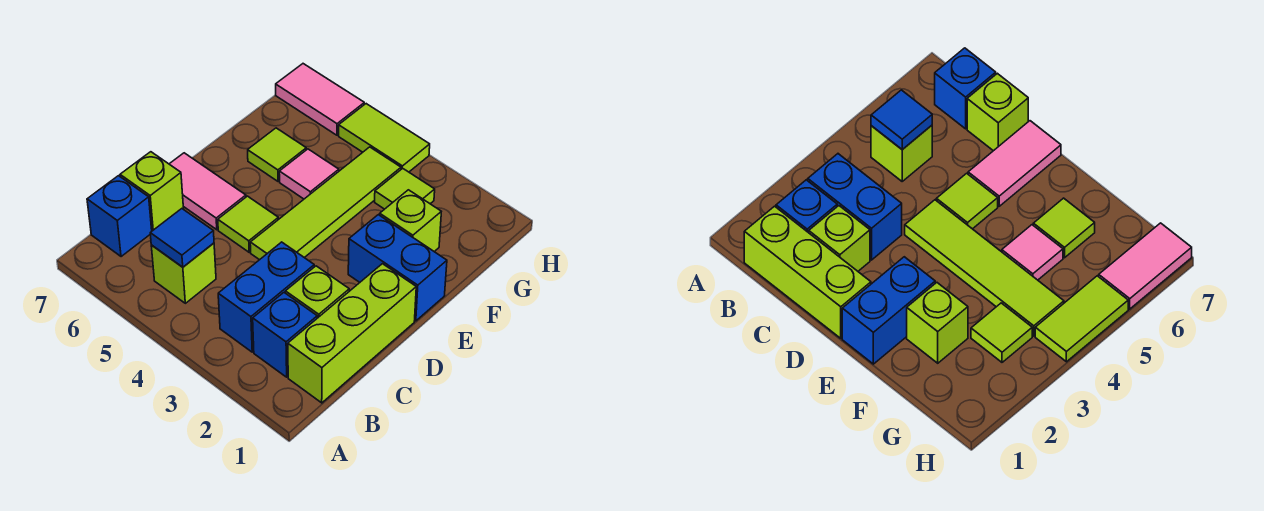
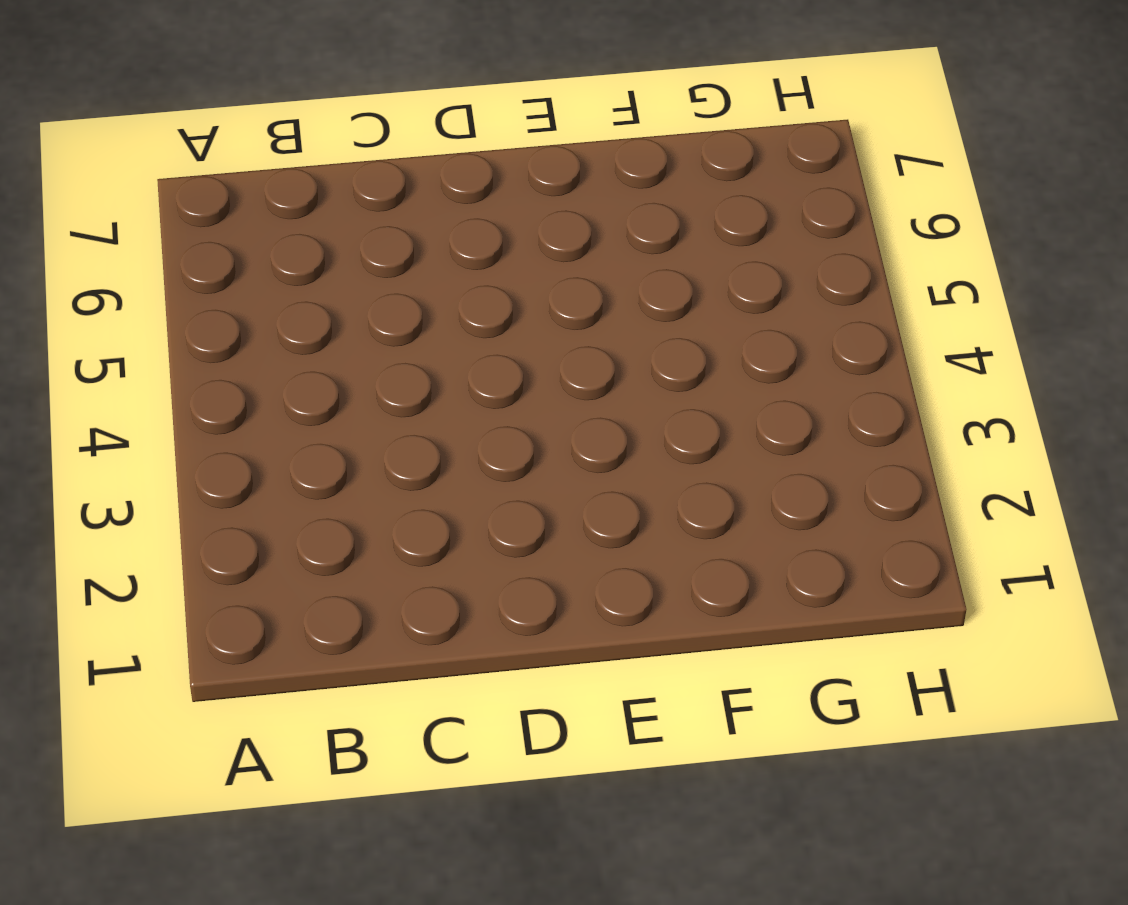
none -> lime brick B1:D1 level 1
none -> blue brick B2 level 1
none -> blue brick B3:C3 level 1

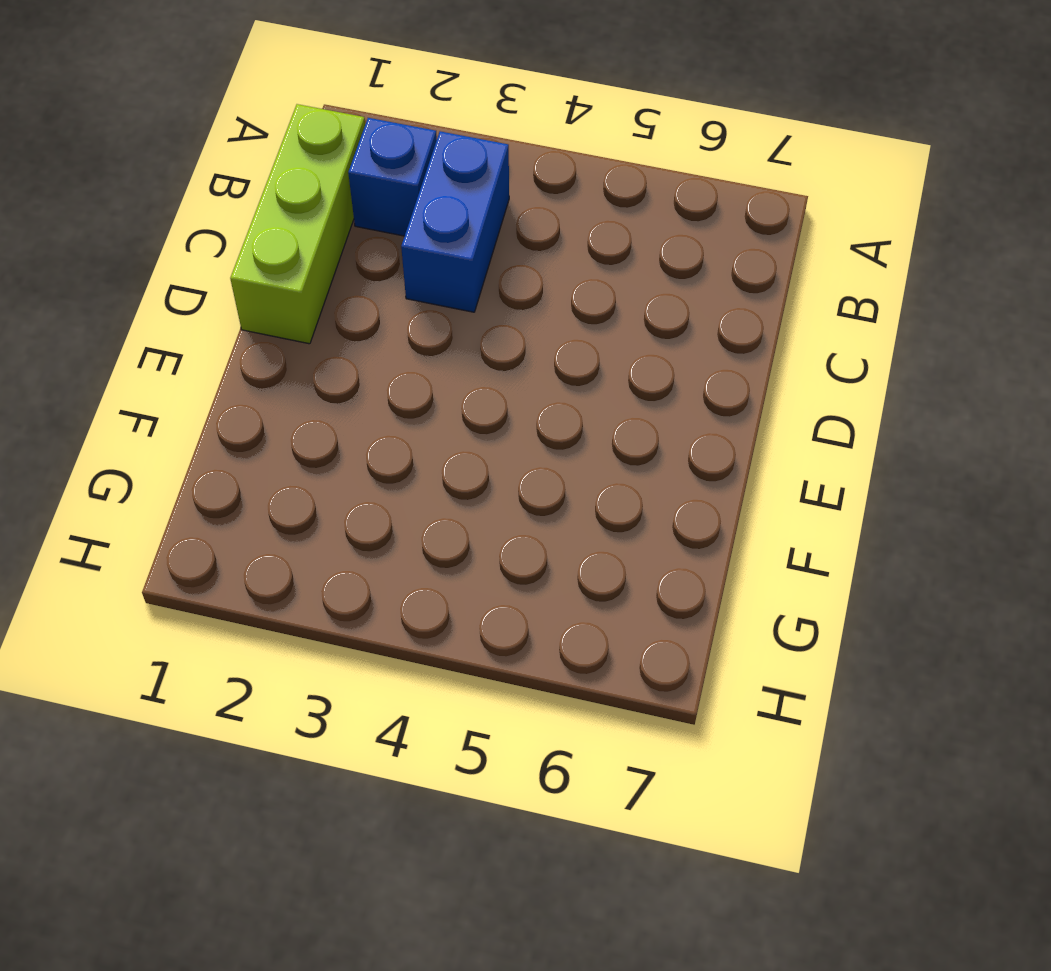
none -> lime brick B5 level 1
none -> blue brick B7 level 1
none -> lime brick C2 level 1

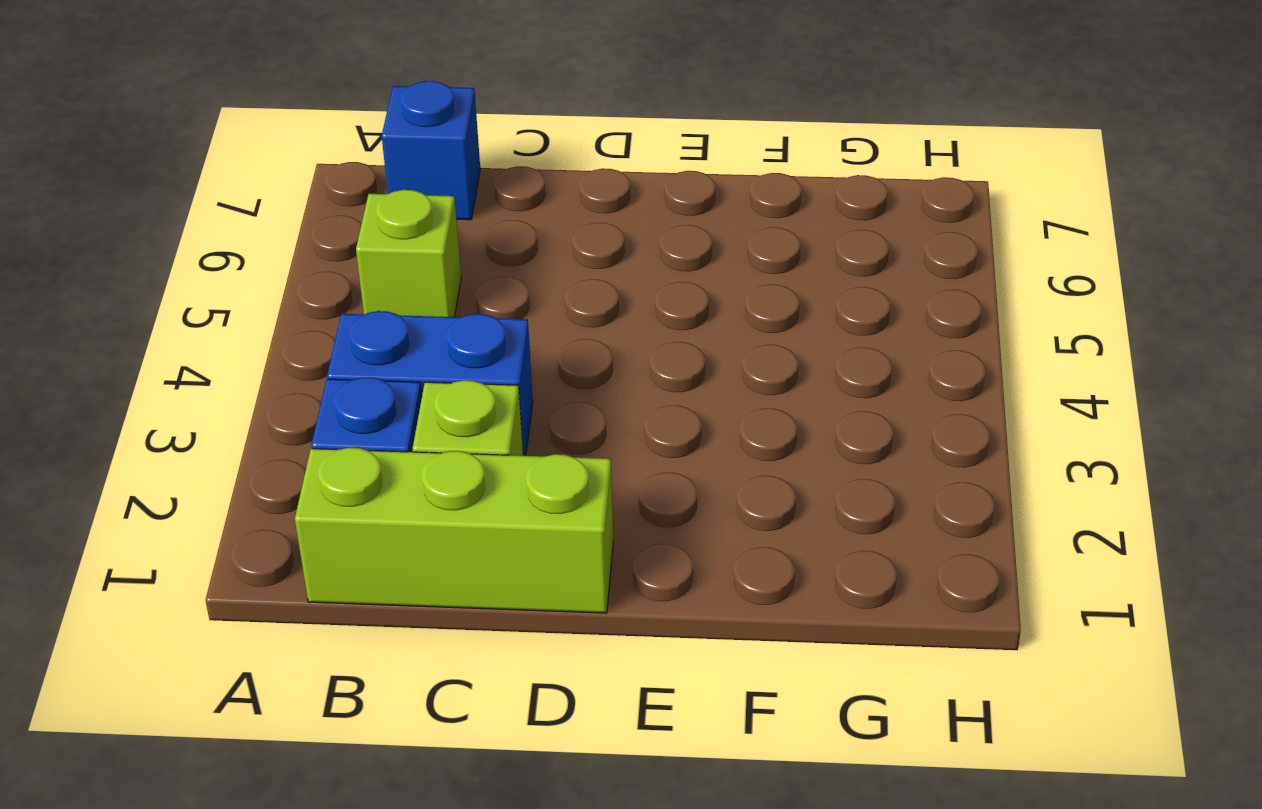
none -> lime brick C7 level 1
none -> lime tile D4:G4 level 1
none -> lime tile D5 level 1

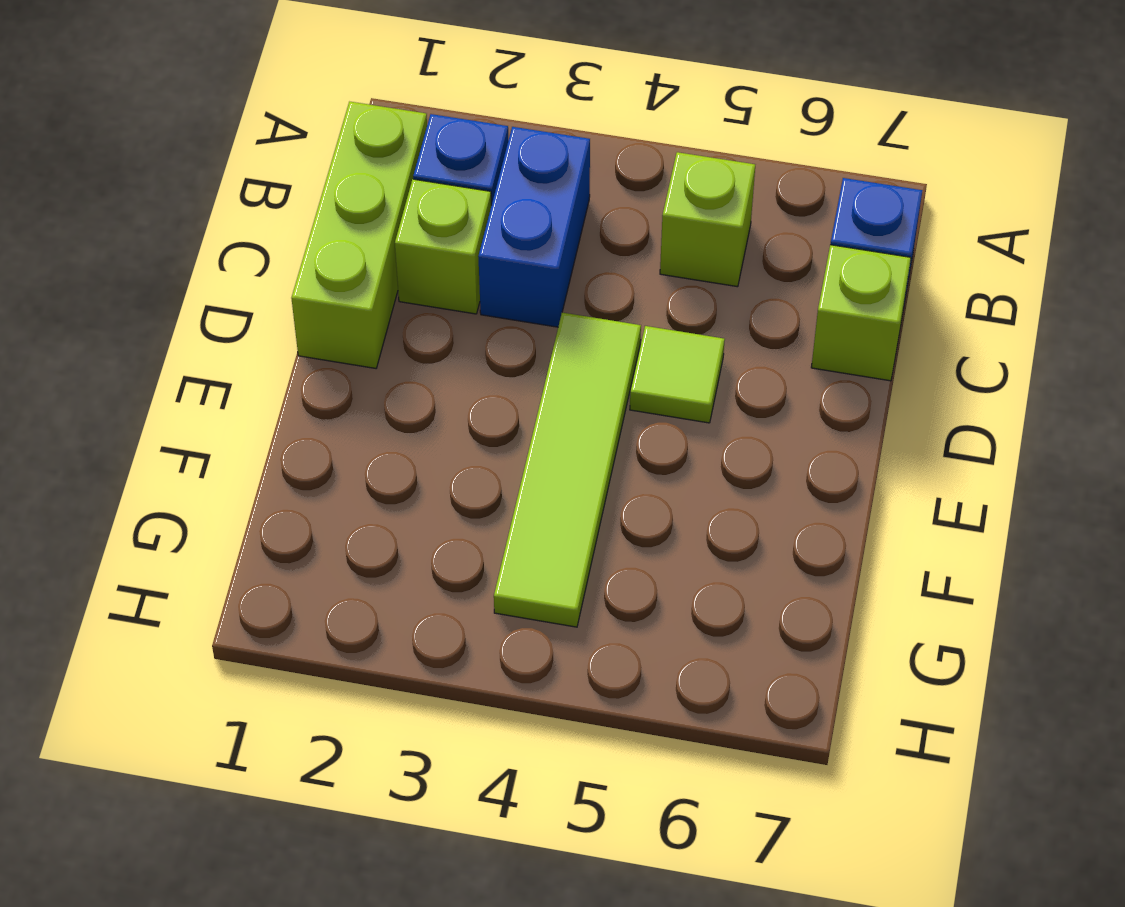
none -> pink tile D6:D7 level 1
none -> blue brick E1:E2 level 1
none -> lime brick F2 level 1

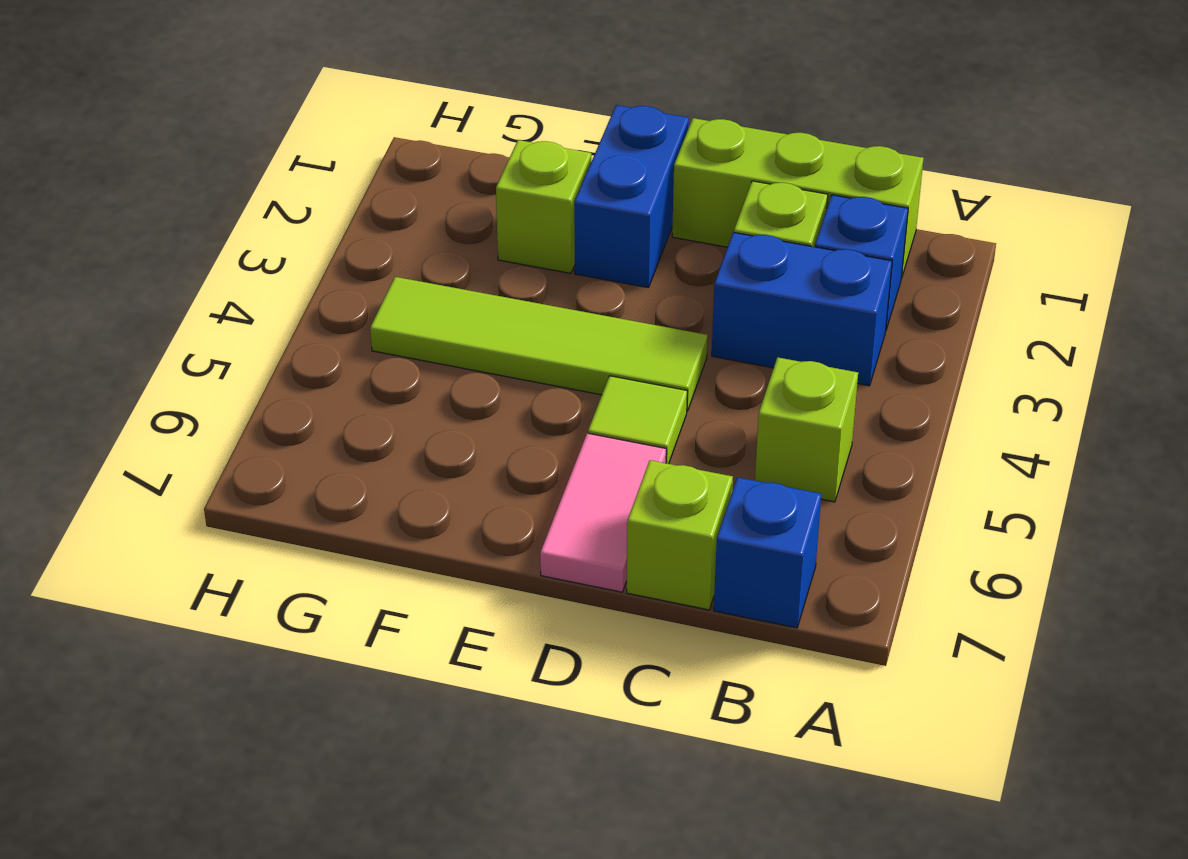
none -> pink tile F5 level 1
none -> lime tile F6 level 1
none -> lime tile G3 level 1

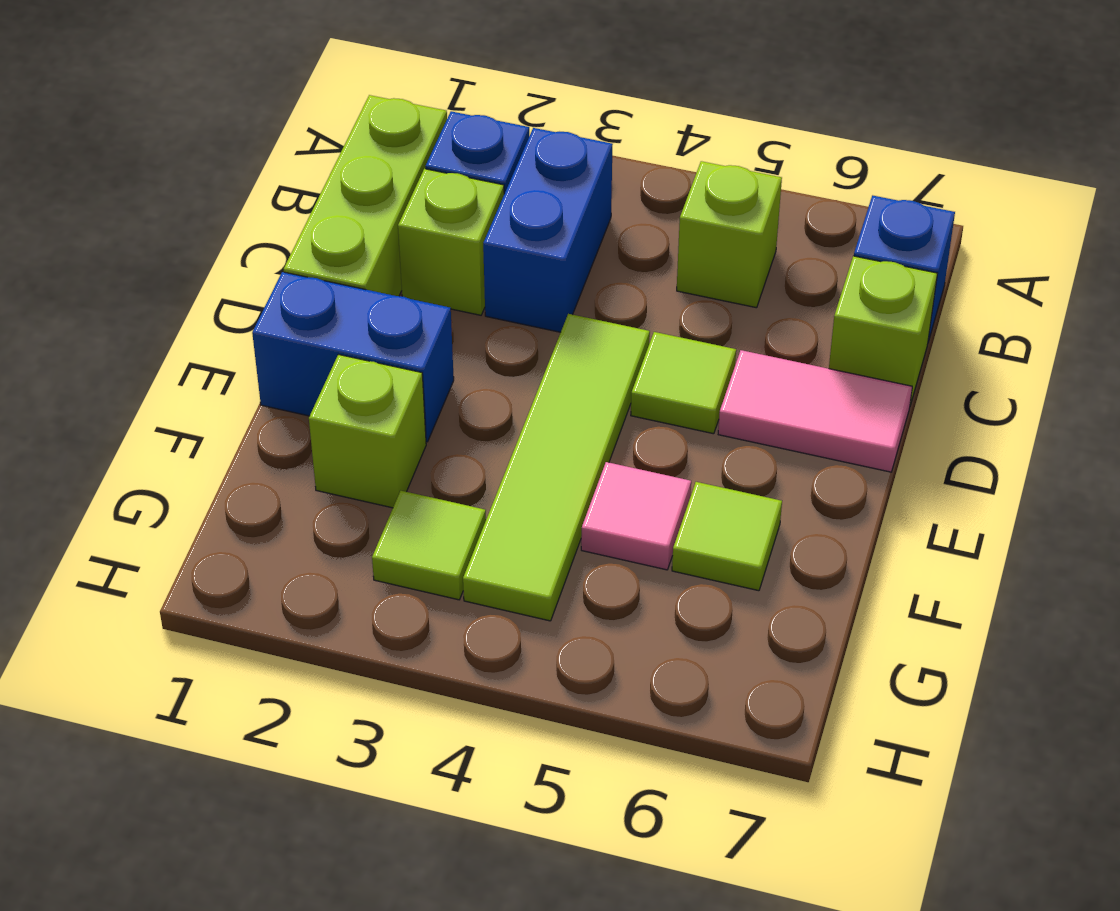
none -> lime tile H4:H5 level 1
none -> pink tile H6:H7 level 1
none -> blue tile B5 level 2

